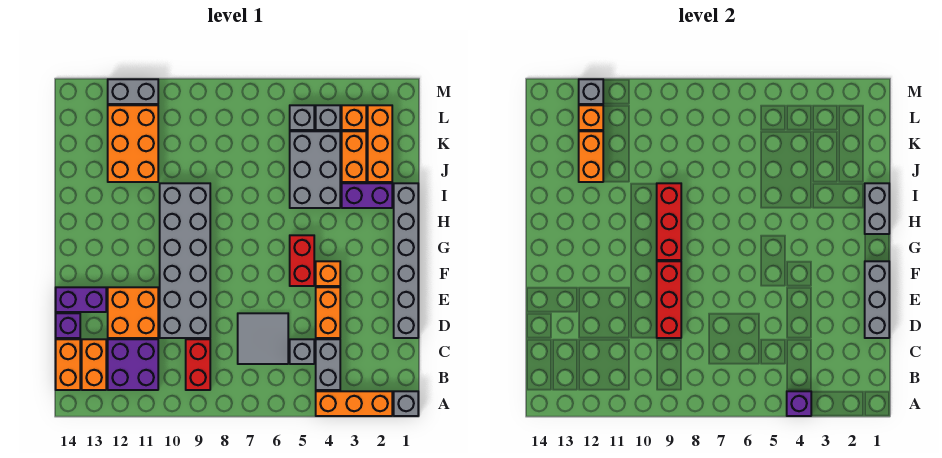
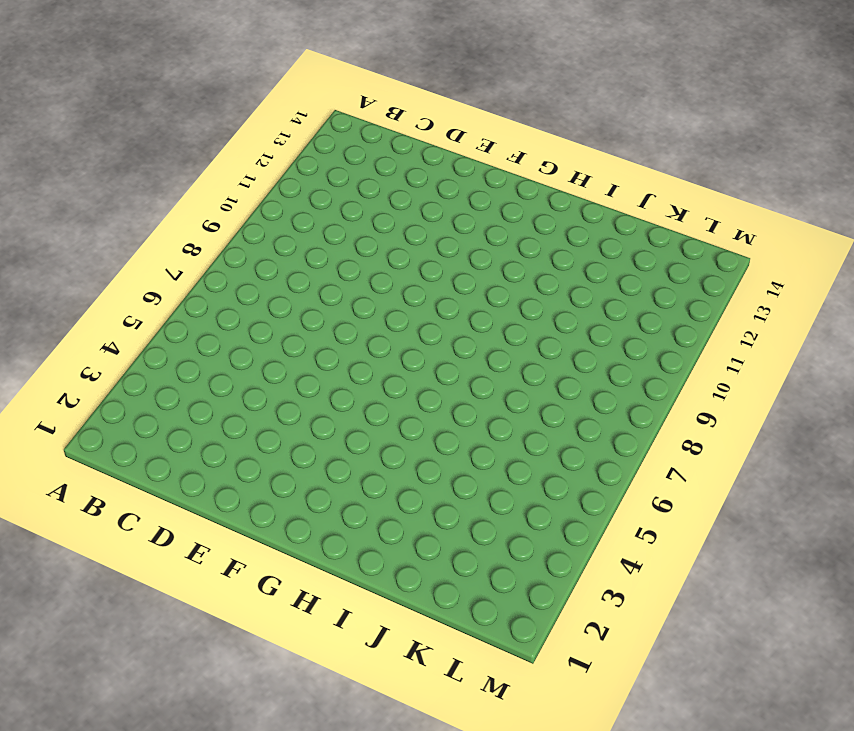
none -> grey brick A1 level 1
none -> orange brick A2:A4 level 1
none -> grey brick B4:C4 level 1
none -> red brick B9:C9 level 1

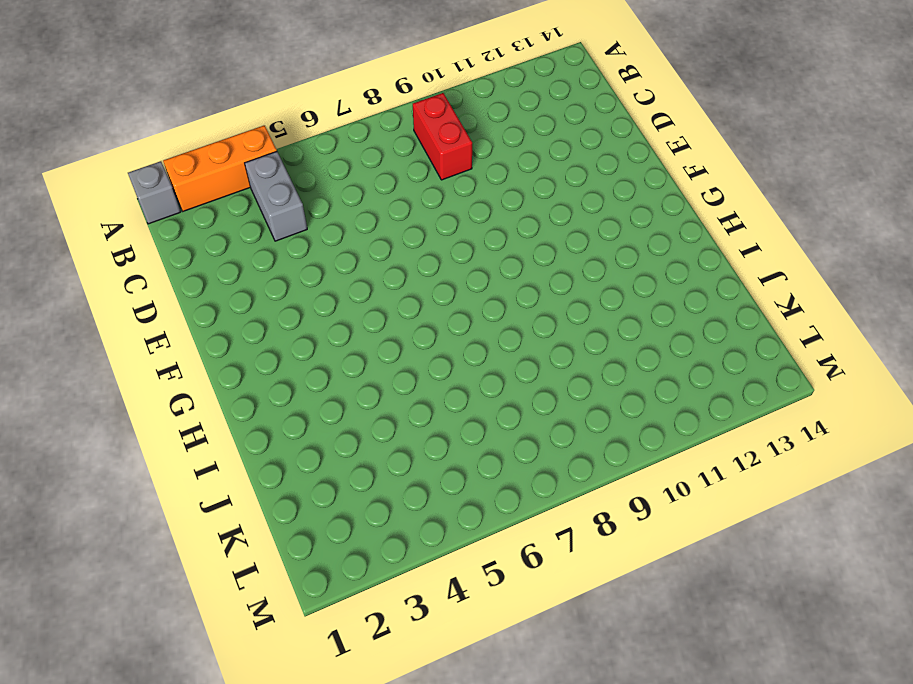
none -> purple brick B11:C12 level 1
none -> orange brick B13:C13 level 1
none -> orange brick B14:C14 level 1
none -> grey brick C5 level 1

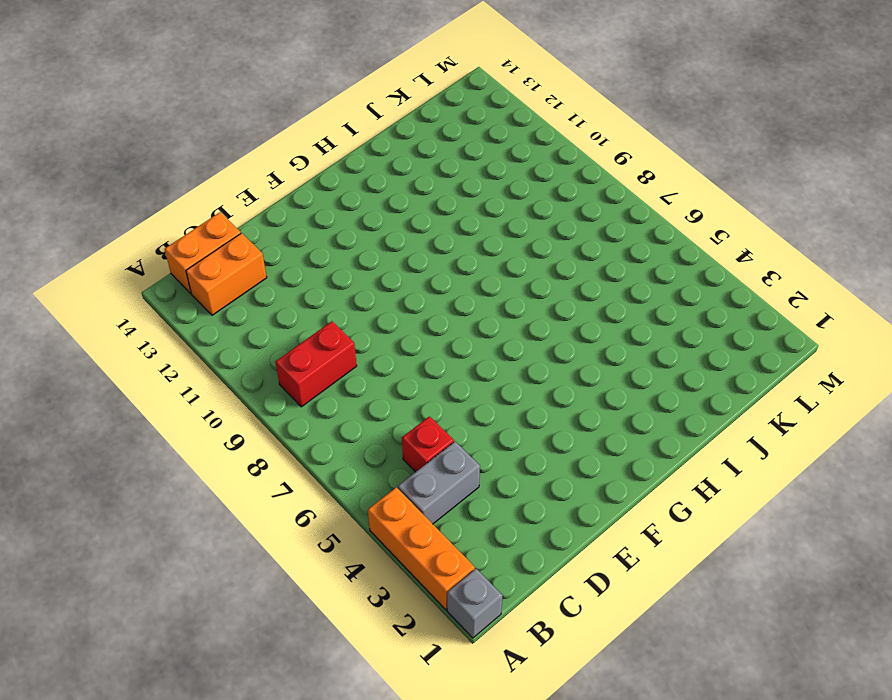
red brick C5 level 1 -> grey brick C5 level 1
none -> purple brick B11:C12 level 1
none -> grey tile C6:D7 level 1
none -> grey brick D1:I1 level 1
none -> orange brick D4:E4 level 1

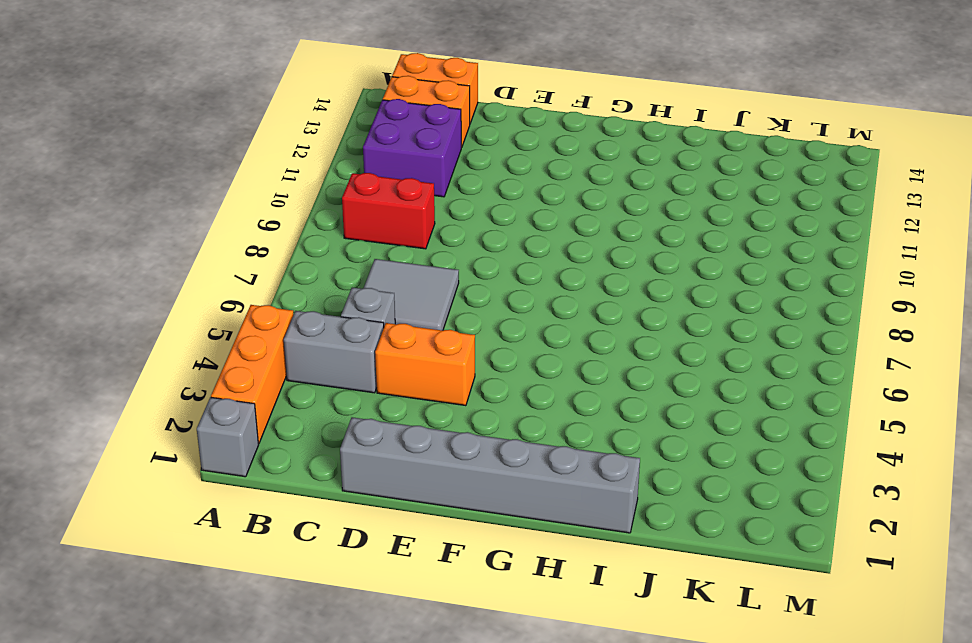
none -> grey brick D9:I10 level 1
none -> orange brick D11:E12 level 1
none -> purple brick D14 level 1
none -> purple brick E13:E14 level 1

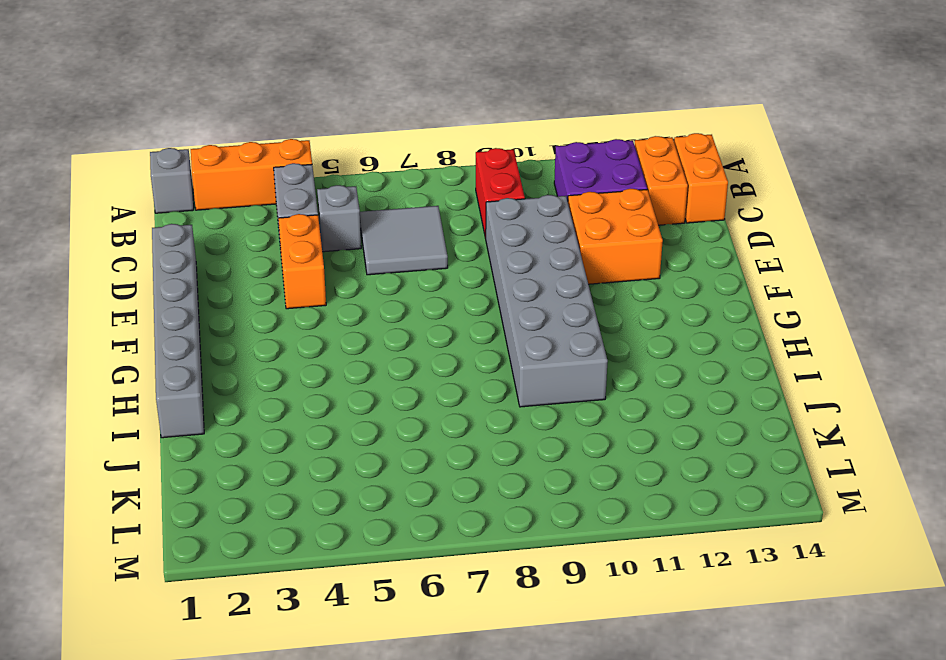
none -> purple brick D14 level 1
none -> purple brick E13:E14 level 1
none -> orange brick F4 level 1
none -> red brick F5:G5 level 1

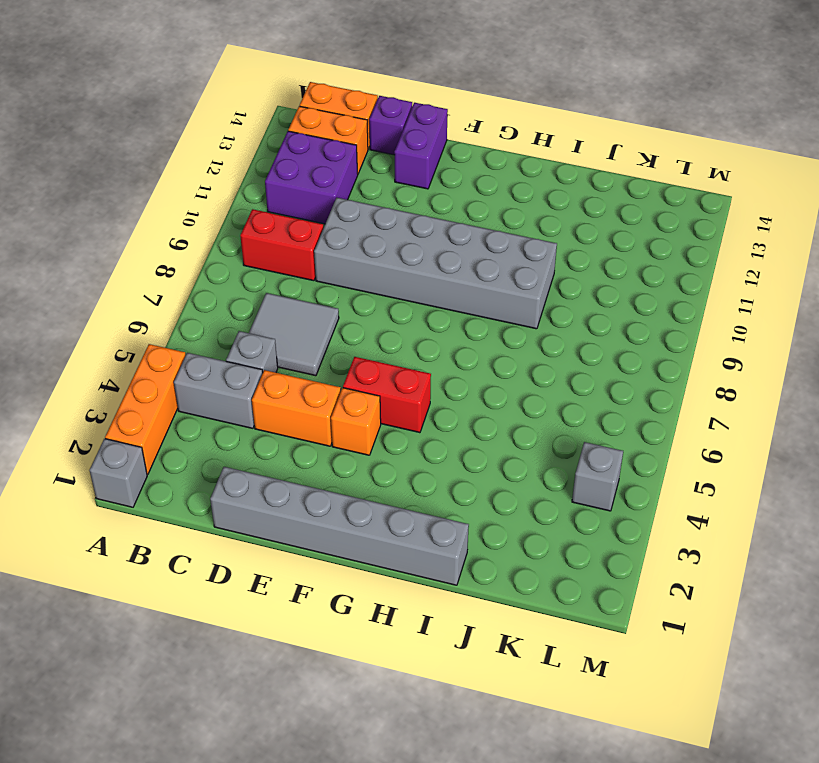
none -> orange brick D11:E12 level 1
none -> purple brick I2:I3 level 1
none -> grey brick I4:K5 level 1
none -> orange brick J2:L2 level 1

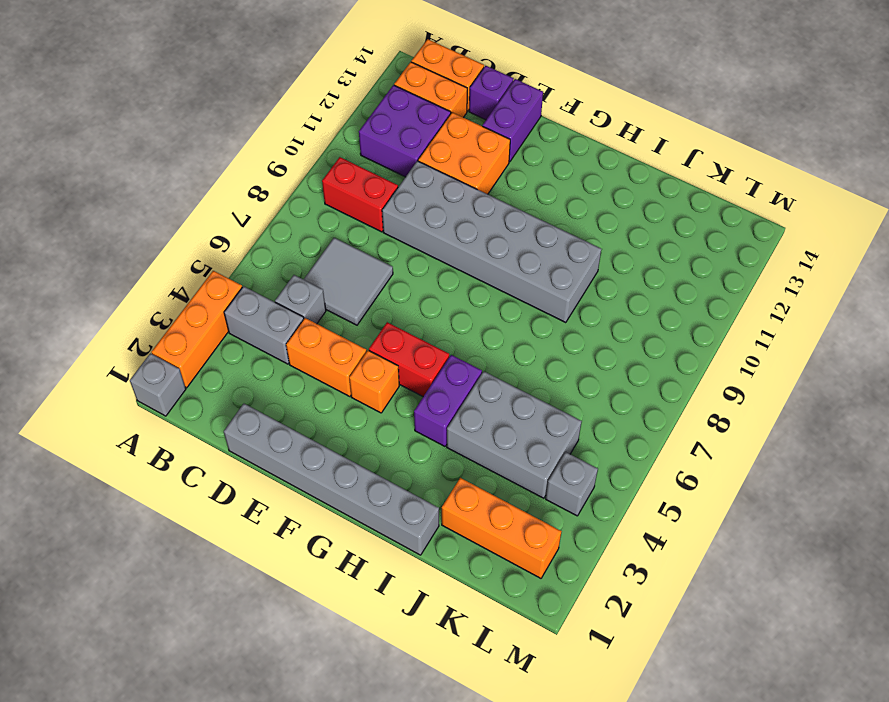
purple brick H4:H5 level 1 -> purple brick I2:I3 level 1
none -> orange brick J3:K3 level 1
none -> orange brick J11:L12 level 1
none -> orange brick L3 level 1
none -> grey brick L5 level 1

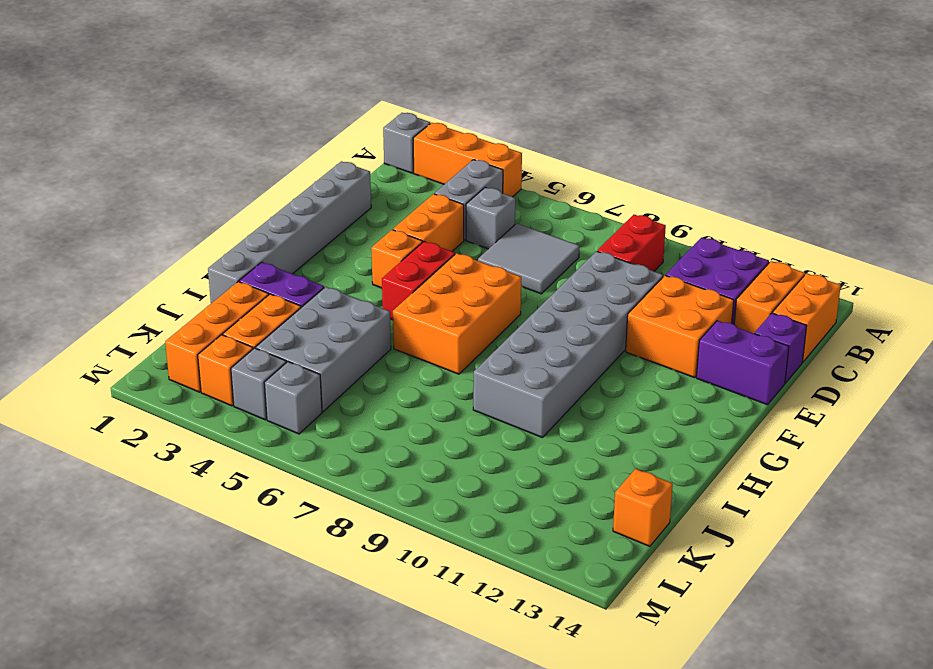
orange brick F6:H7 level 1 -> orange brick J11:L12 level 1
orange brick K14 level 1 -> orange brick L12 level 2
none -> grey brick M11:M12 level 1
none -> purple brick A4 level 2
none -> grey brick D1:F1 level 2
none -> red brick D9:F9 level 2

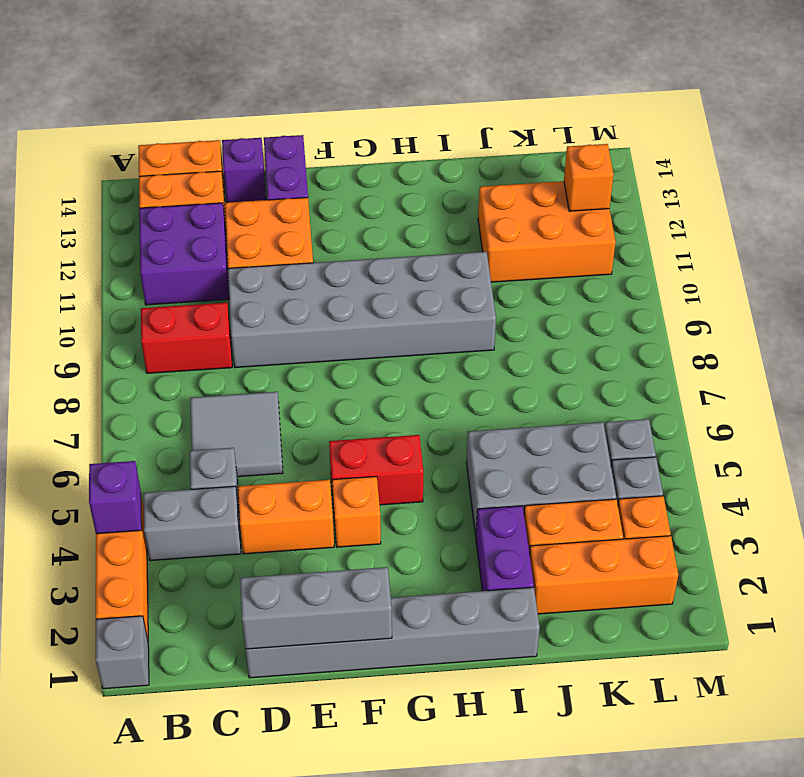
none -> grey brick M11:M12 level 1
none -> red brick D9:F9 level 2
none -> red brick G9:I9 level 2
none -> grey brick H1:I1 level 2

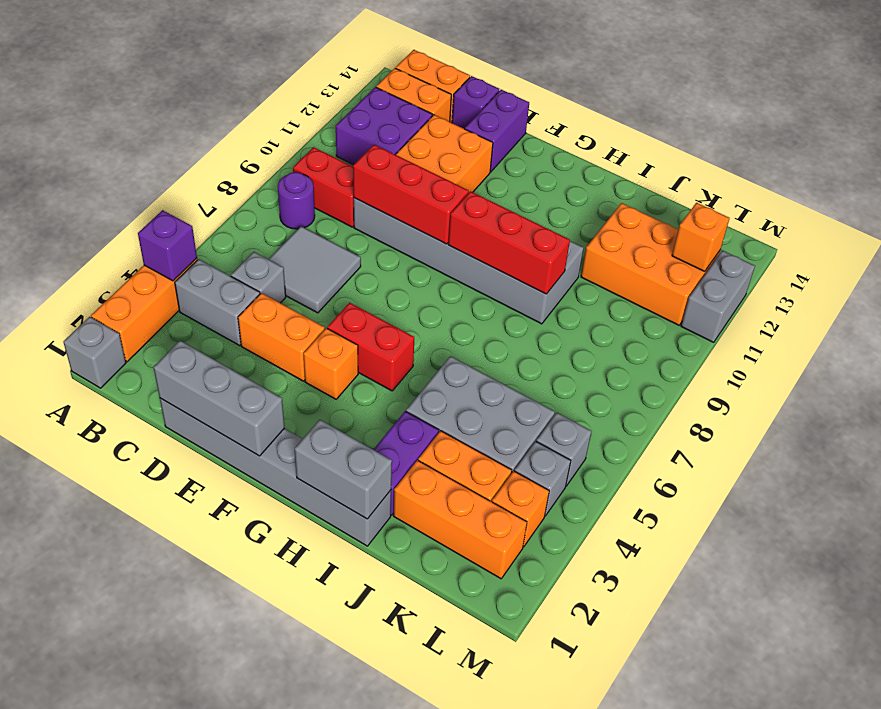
purple round brick B8 level 1 -> none
none -> orange brick J12:K12 level 2
none -> grey brick M12 level 2

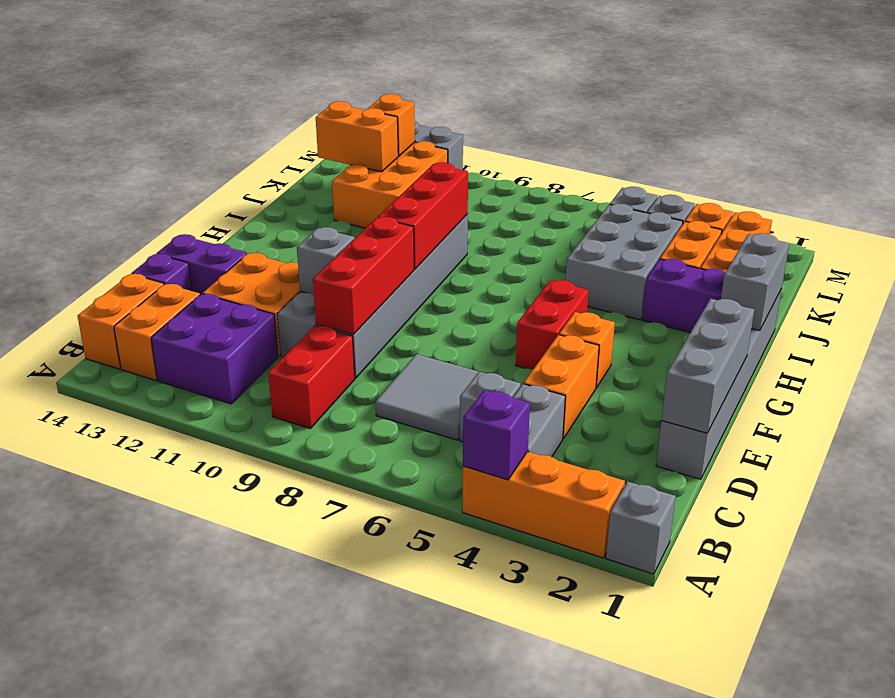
grey brick E10 level 2 -> grey brick M12 level 2
orange brick K12:K13 level 2 -> orange brick J12:K12 level 2

